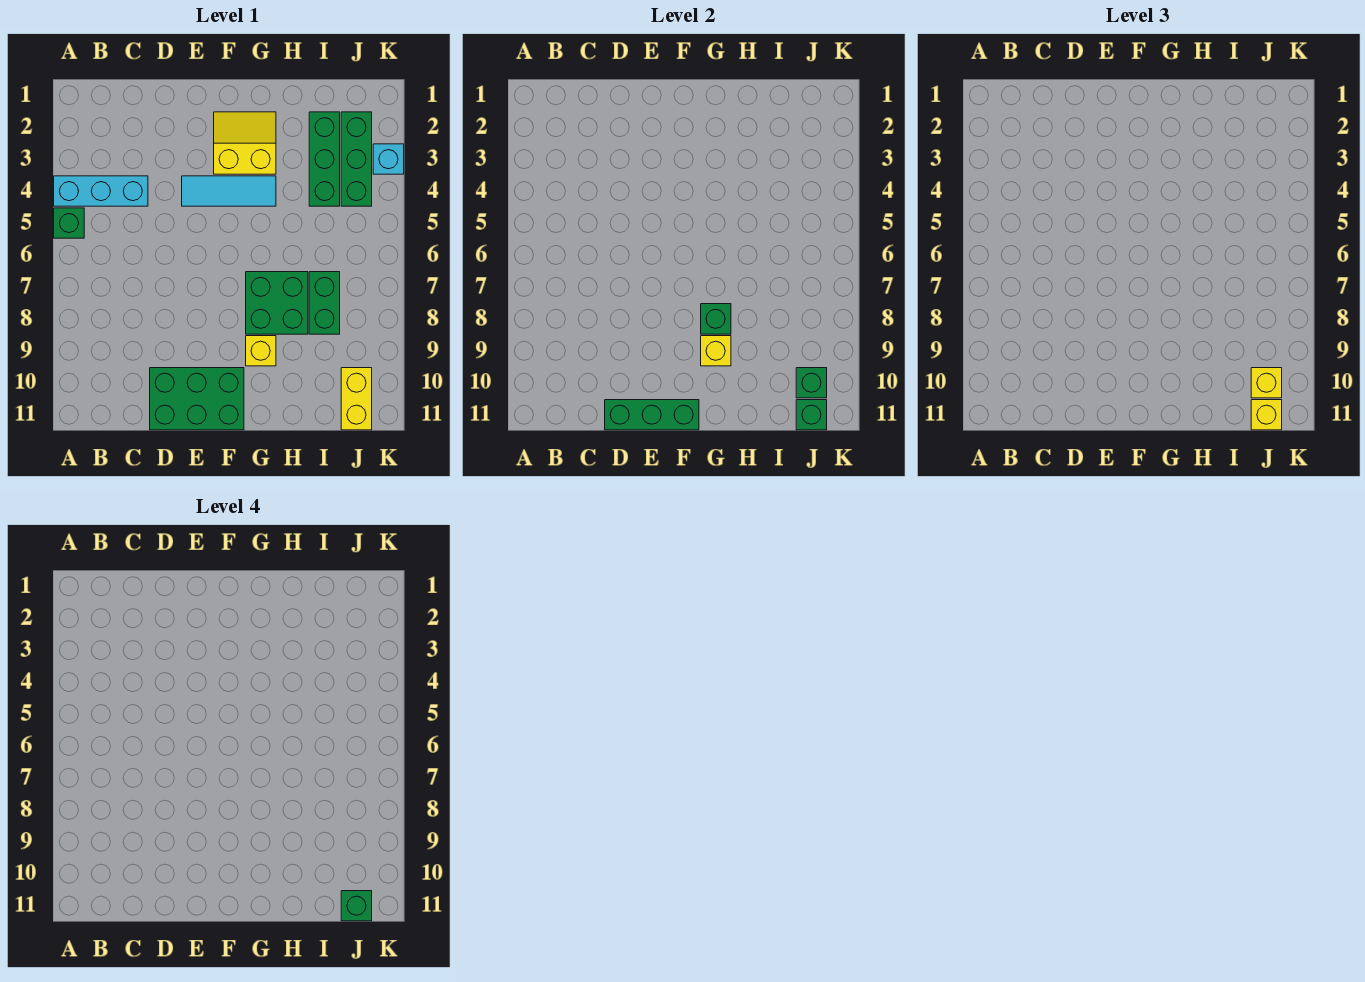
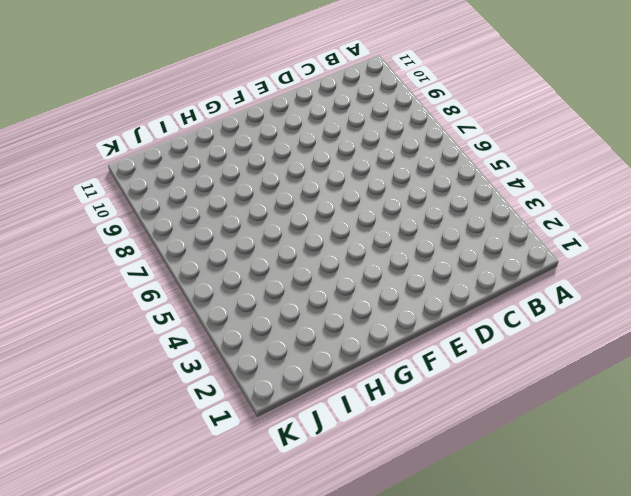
none -> cyan brick A4:C4 level 1
none -> green brick A5 level 1
none -> green brick D10:F11 level 1

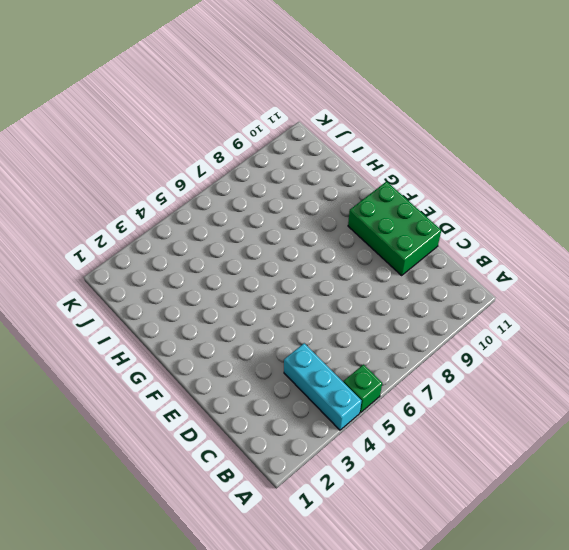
none -> cyan tile E4:G4 level 1
none -> yellow slope F2:G3 level 1 top 3
none -> green brick G7:H8 level 1

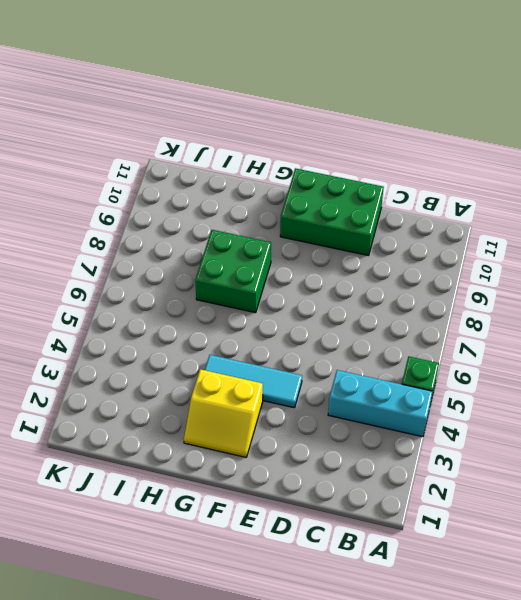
none -> yellow brick G9 level 1
none -> green brick I2:I4 level 1
none -> green brick I7:I8 level 1

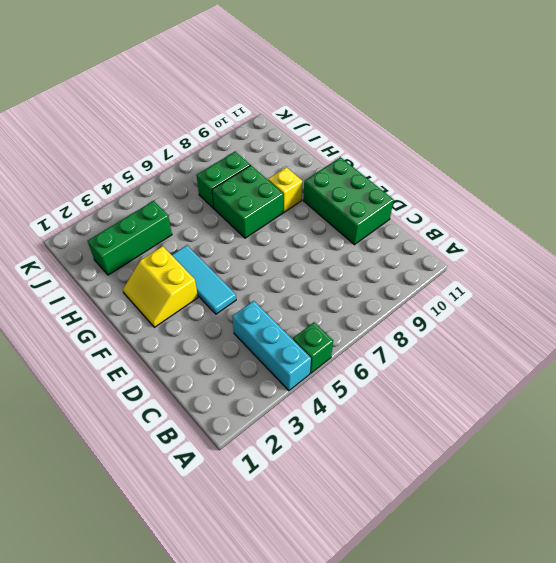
none -> green brick J2:J4 level 1
none -> yellow brick J10:J11 level 1
none -> cyan brick K3 level 1

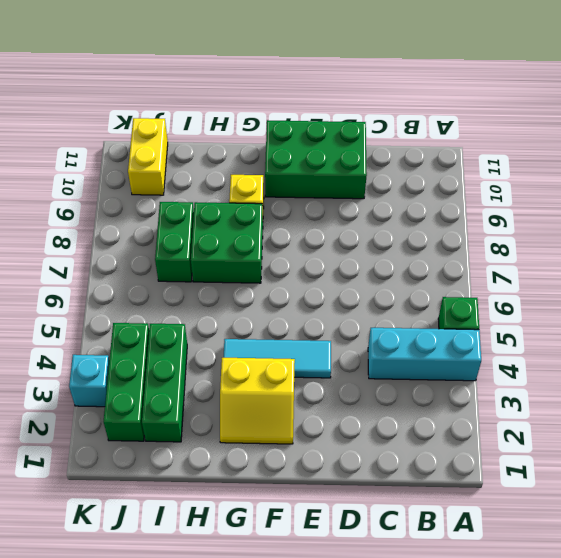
none -> green brick D11:F11 level 2
none -> green brick G8 level 2
none -> yellow brick G9 level 2

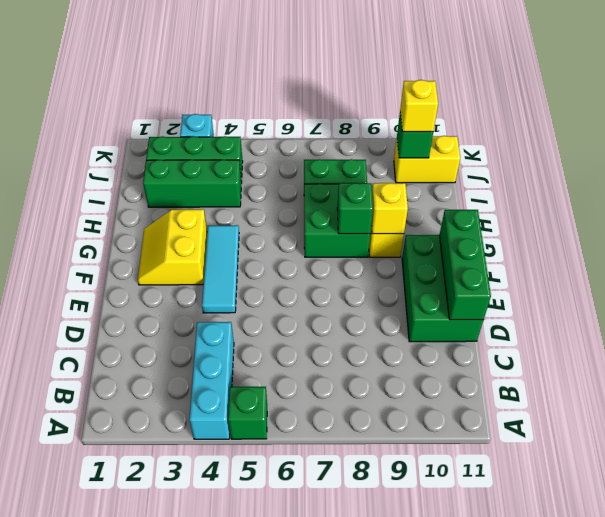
none -> green brick J11 level 2
none -> yellow brick J11 level 3
none -> green brick J11 level 4

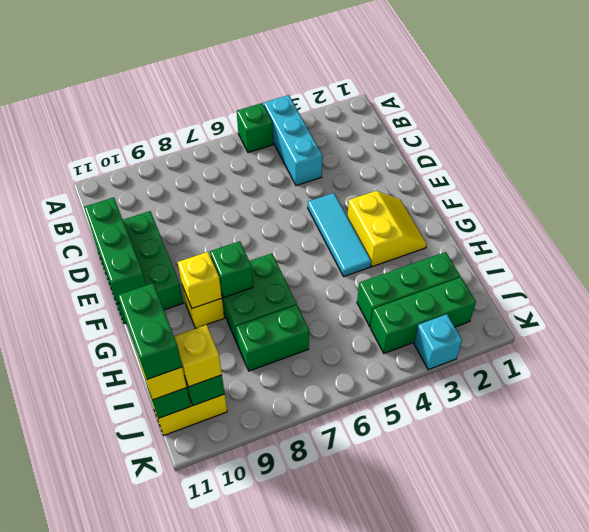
green brick I11:J11 level 4 -> green brick J11 level 4

